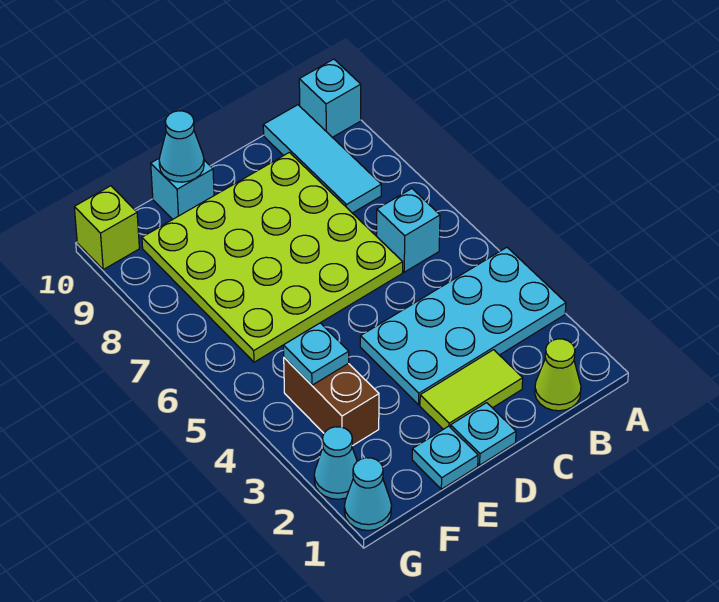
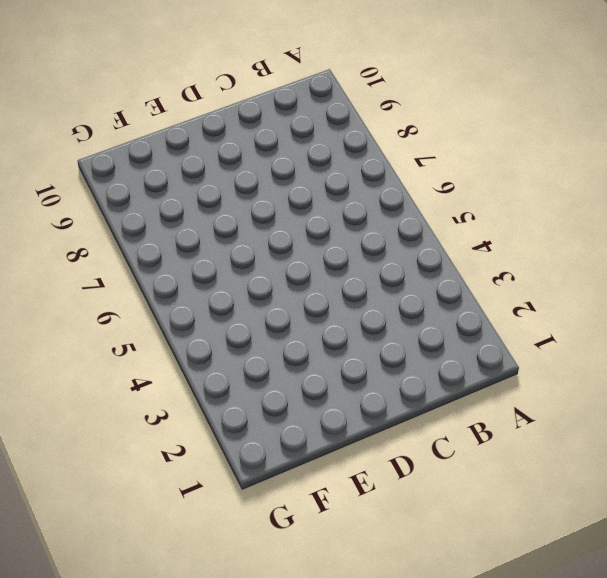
none -> cyan plate A3:D4 level 1
none -> cyan brick A10 level 1
none -> lime cone B1 level 1

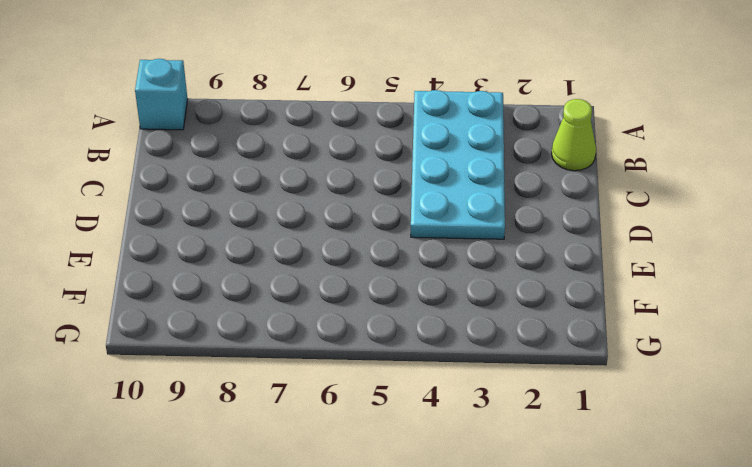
none -> cyan brick B6 level 1
none -> cyan tile B8:B10 level 1
none -> lime tile C2:D2 level 1

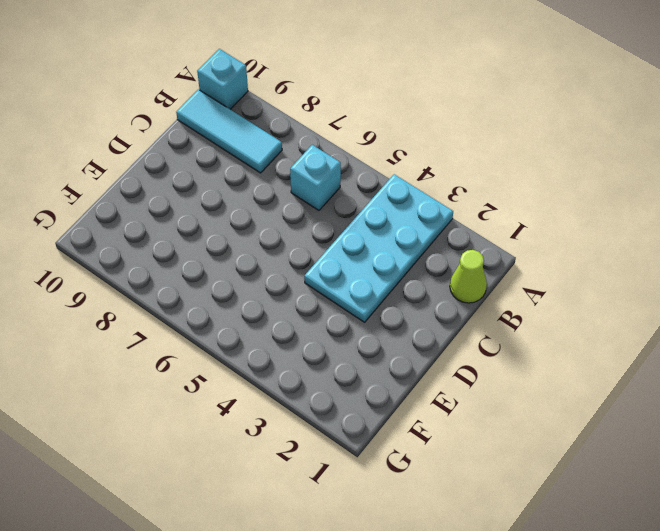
none -> lime tile C2:D2 level 1
none -> lime plate C6:F9 level 1
none -> cyan plate D1 level 1

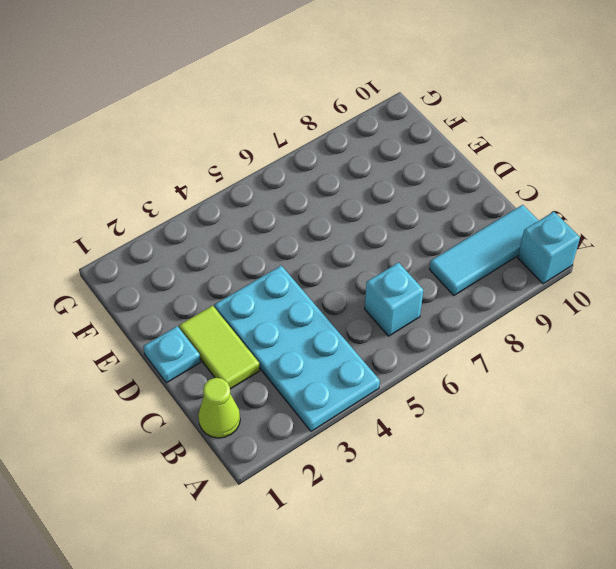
none -> lime plate C6:F9 level 1
none -> cyan plate E1 level 1
none -> cyan brick E10 level 1

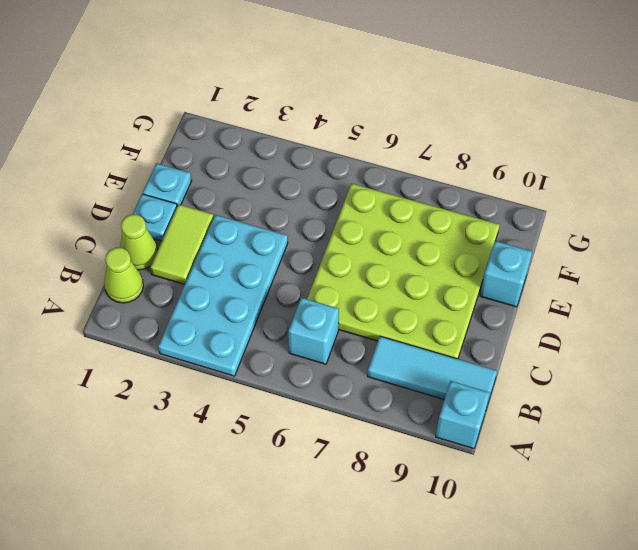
lime cone C1 level 1 -> none
none -> brown brick F3:F4 level 1
none -> cyan cone G1 level 1
none -> cyan cone G2 level 1

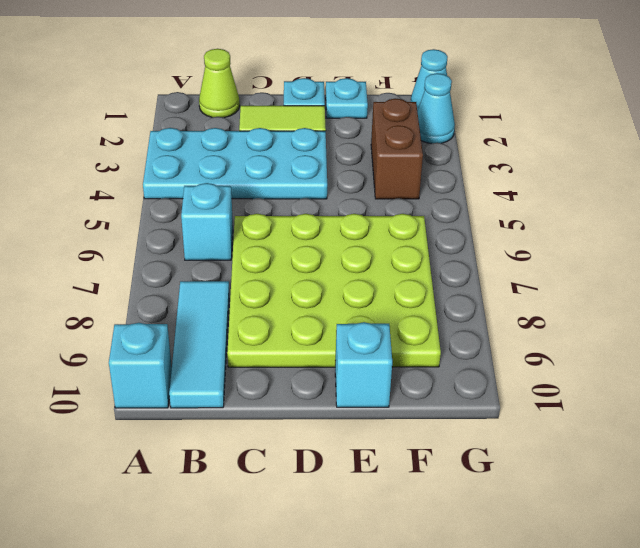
none -> lime brick G10 level 1
none -> cyan cone E10 level 2
none -> cyan plate F4 level 2

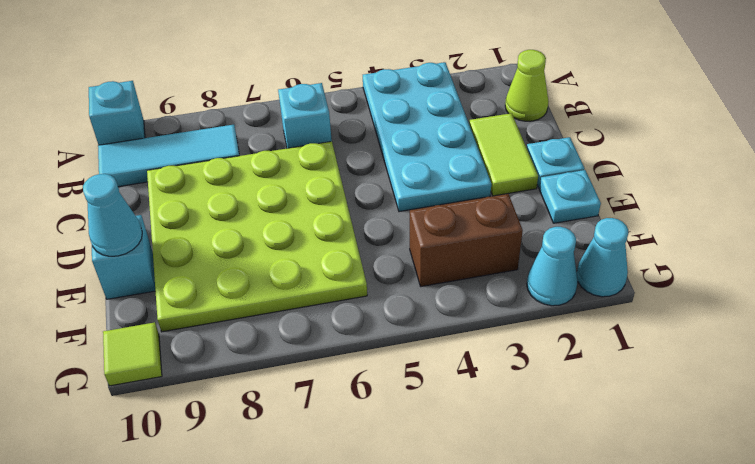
lime tile G10 level 1 -> lime brick G10 level 1
none -> cyan plate F4 level 2

